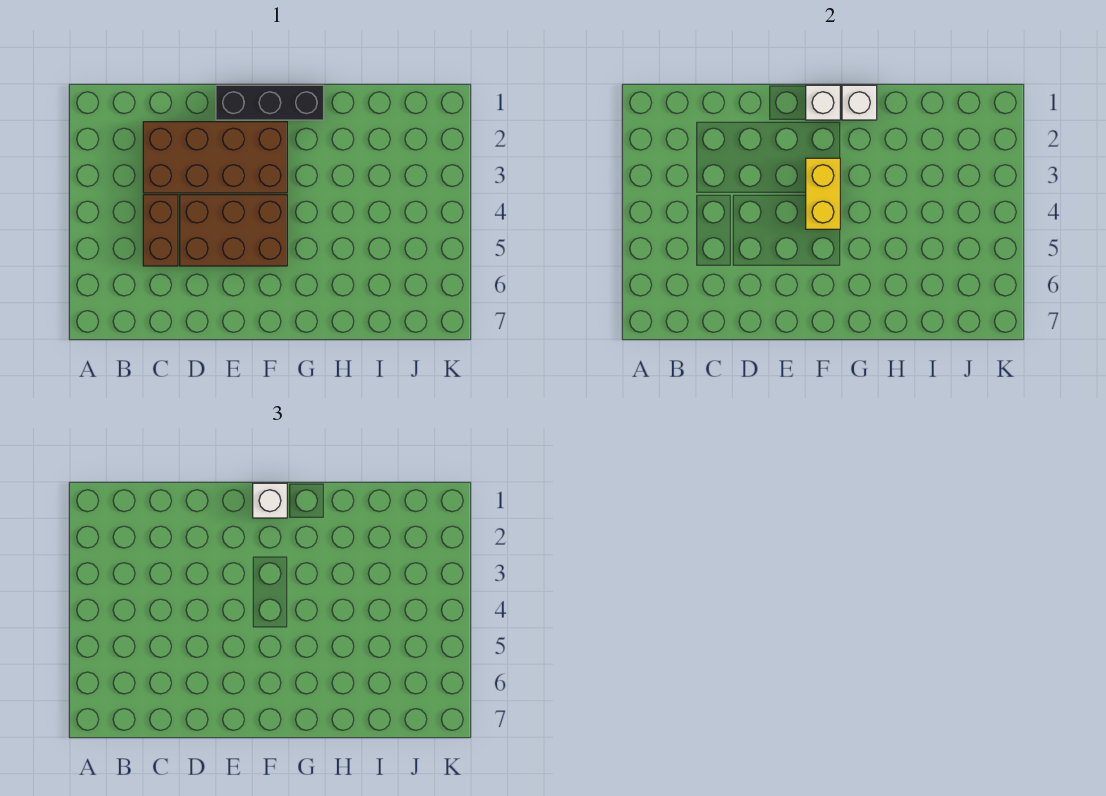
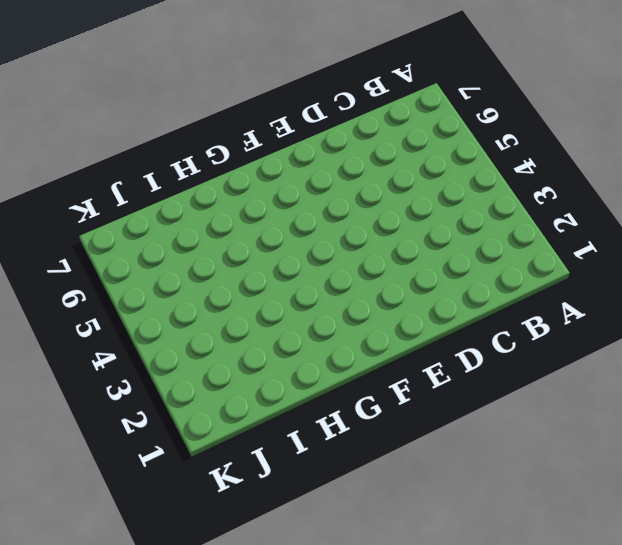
none -> brown brick C2:F3 level 1
none -> brown brick C4:C5 level 1

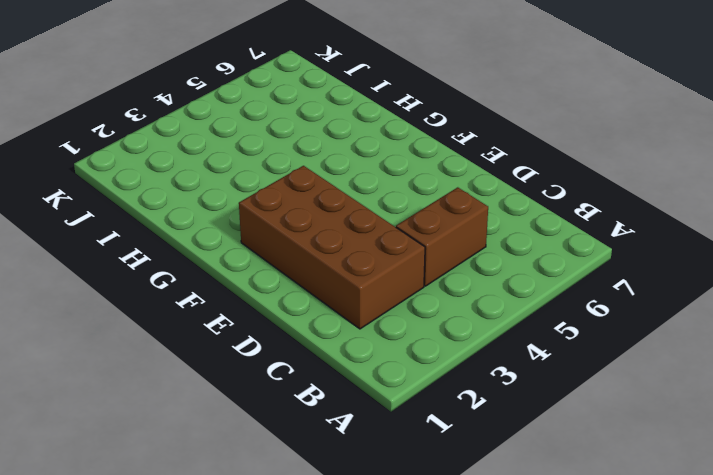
none -> brown brick D4:F5 level 1
none -> black brick E1:G1 level 1

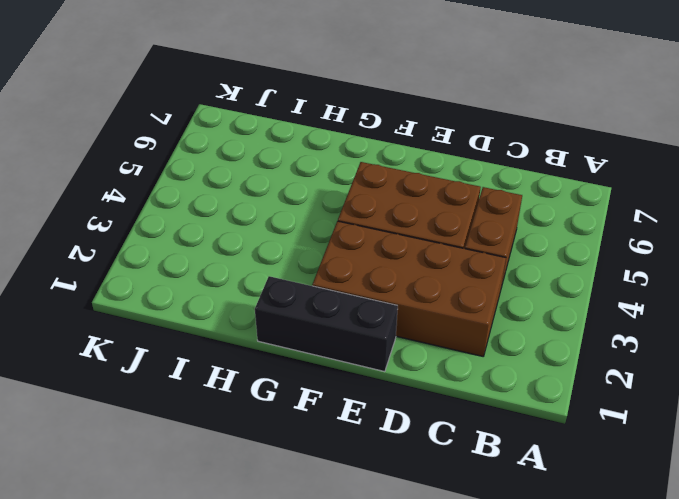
none -> white brick F1 level 2
none -> yellow brick F3:F4 level 2

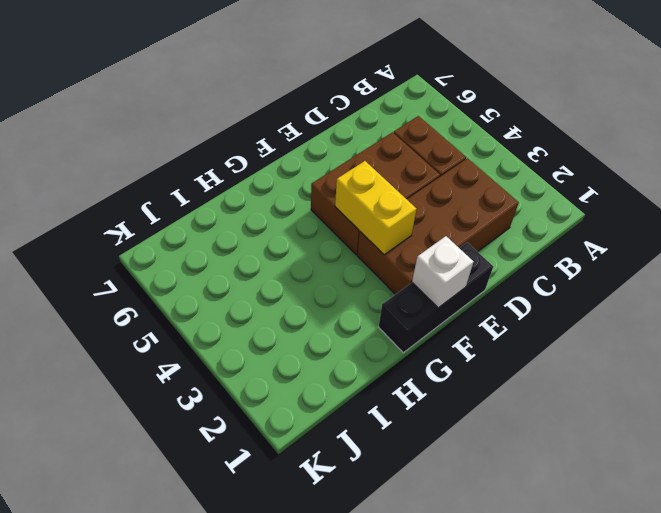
none -> white brick G1 level 2
none -> white brick F1 level 3

